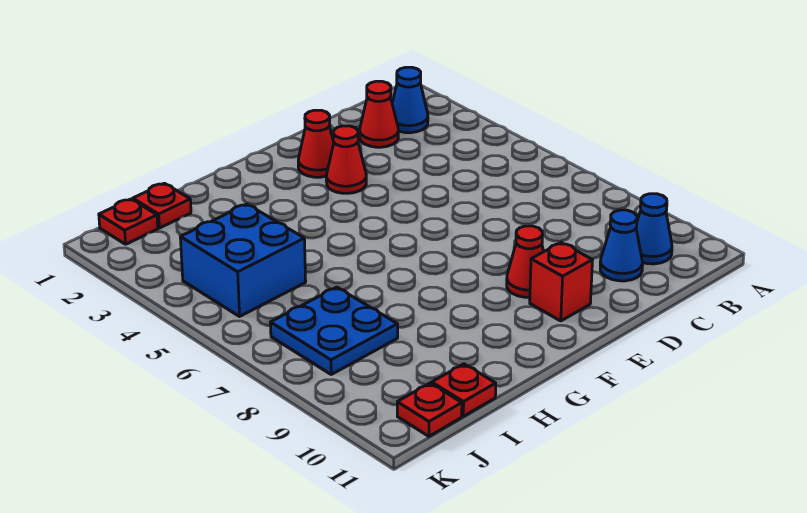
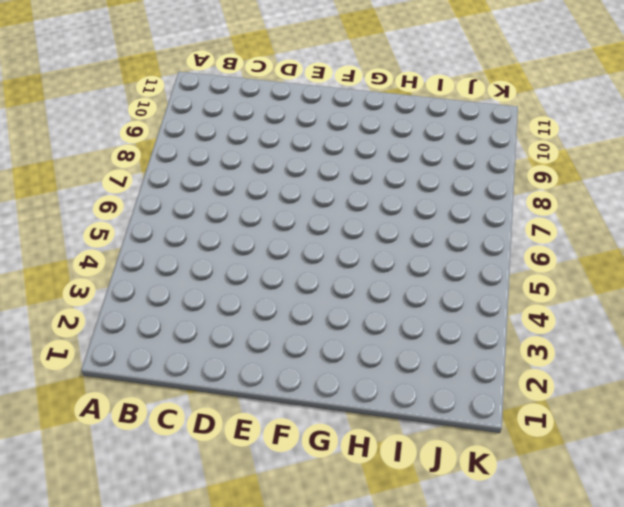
none -> blue cone B2 level 1
none -> blue cone B10 level 1
none -> red cone C2 level 1

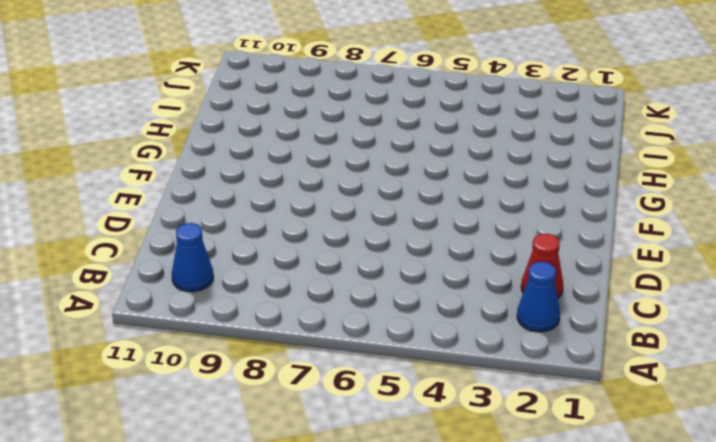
none -> blue cone C10 level 1
none -> red cone E2 level 1
none -> red cone E3 level 1

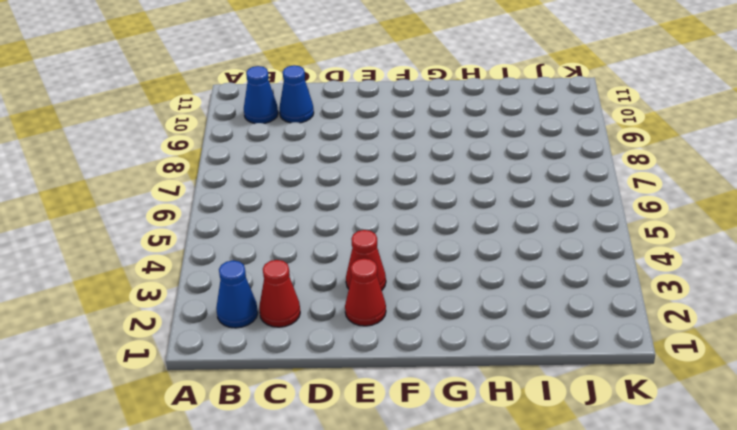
none -> red cone E9 level 1
none -> red brick E10 level 1
none -> red plate I1 level 1

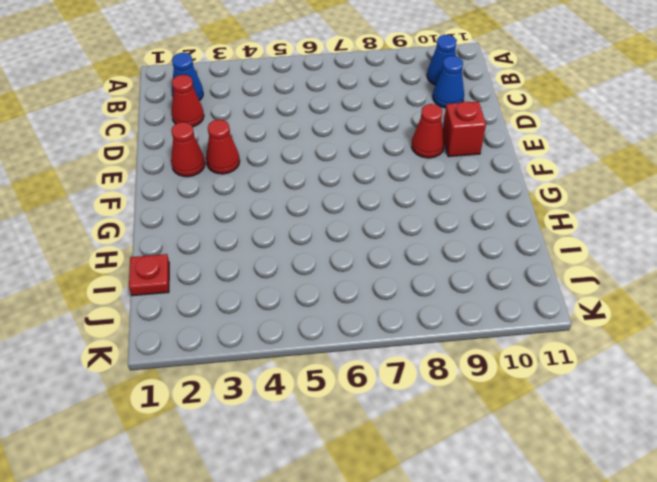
none -> blue brick I4:J5 level 1
none -> blue plate I7:J8 level 1
none -> red plate I11 level 1

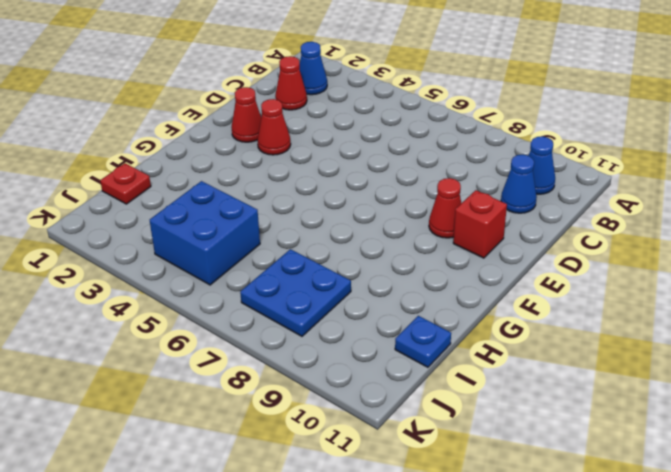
blue plate I11 level 1 -> red plate I11 level 1
none -> red plate J1 level 1
none -> red plate J11 level 1

